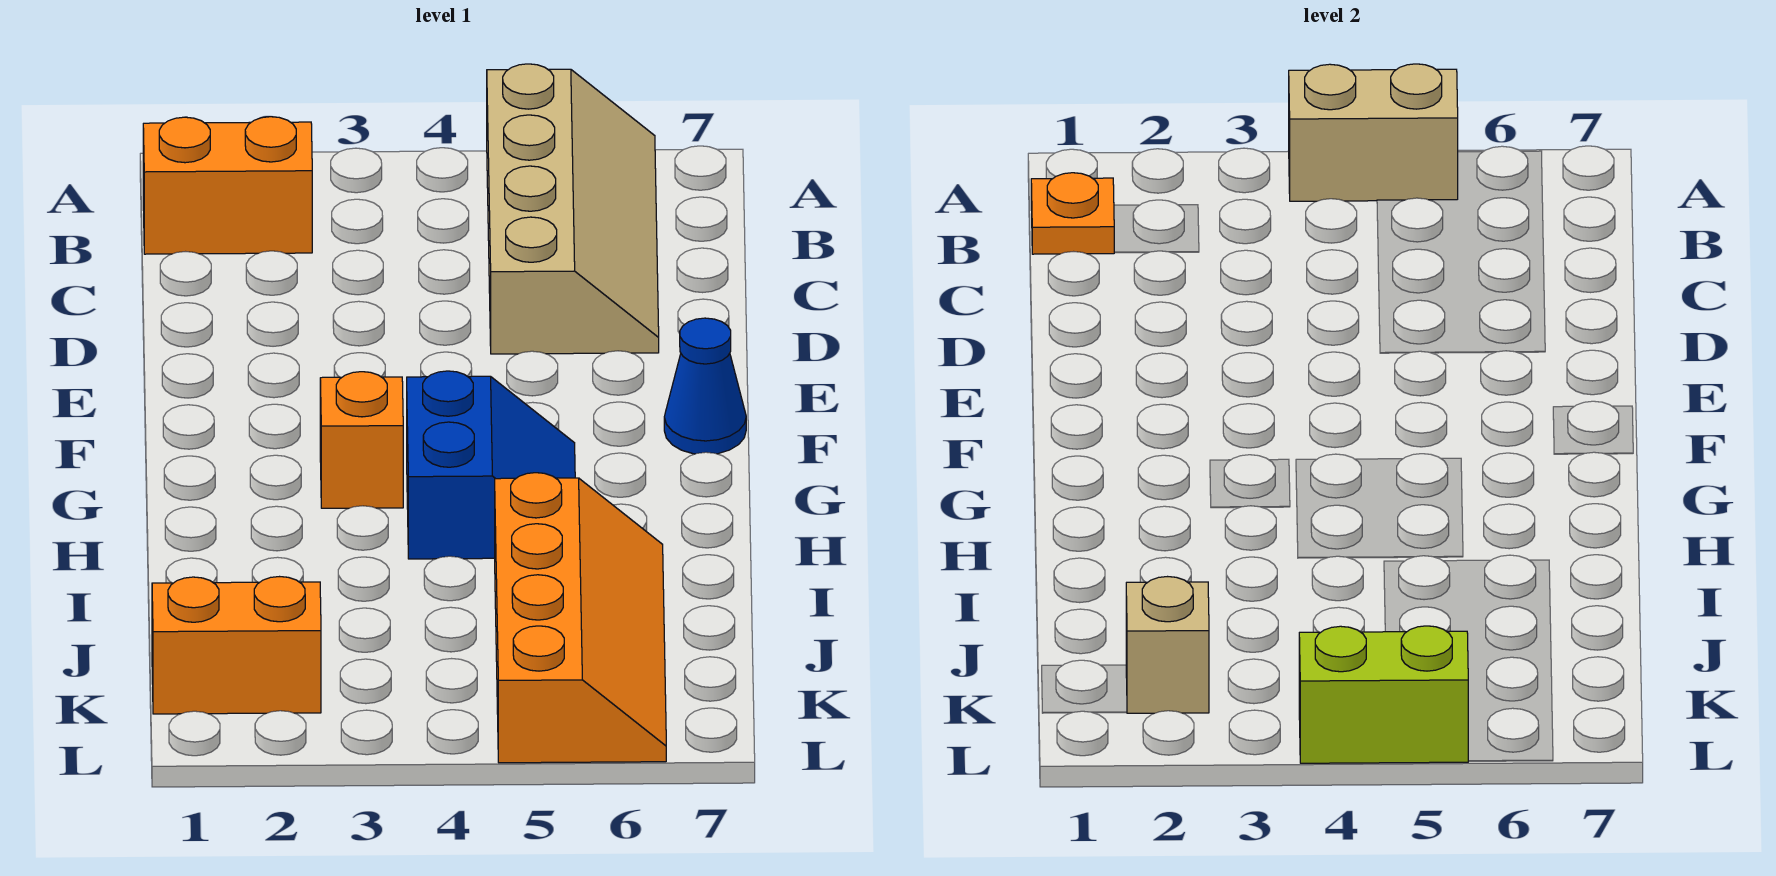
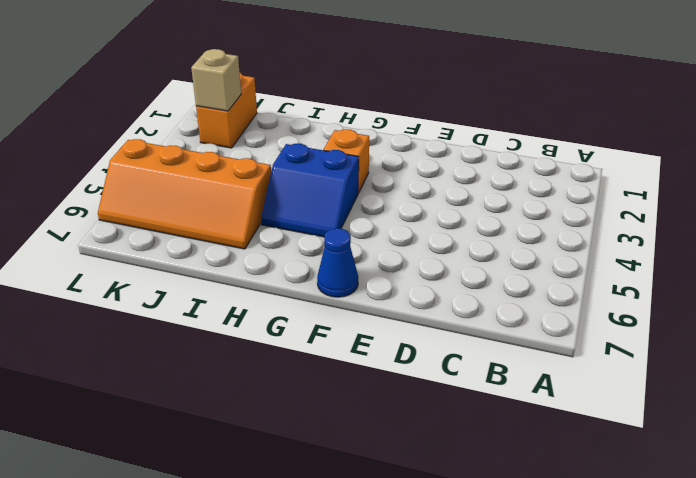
none -> tan slope A5:D6 level 1 top 5
none -> orange brick B1:B2 level 1

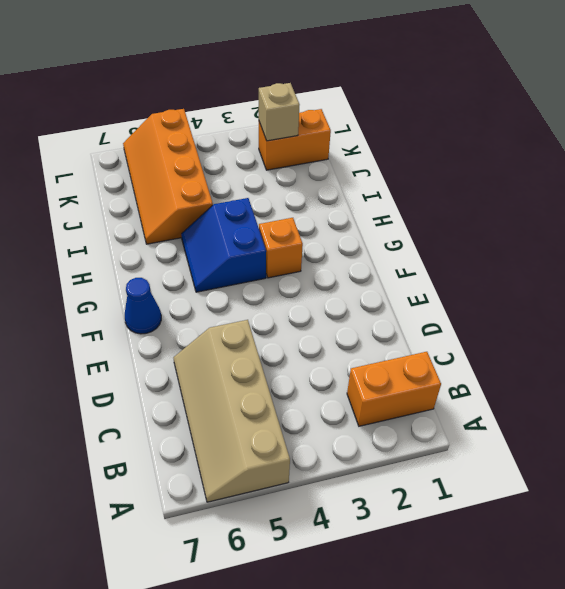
none -> tan brick A4:A5 level 2
none -> orange plate B1 level 2

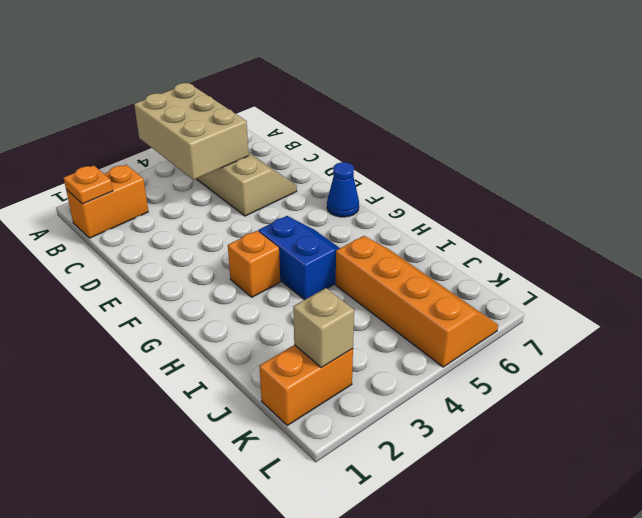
tan brick A4:C5 level 2 -> tan brick A4:A5 level 2
none -> lime brick L4:L5 level 2

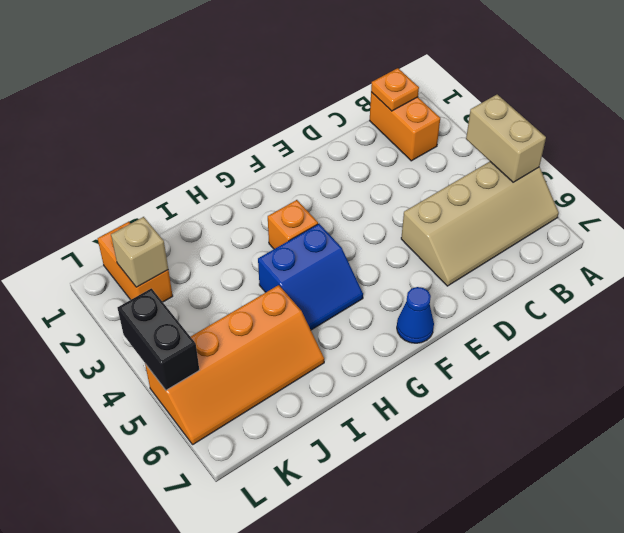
black brick L4:L5 level 2 -> lime brick L4:L5 level 2

